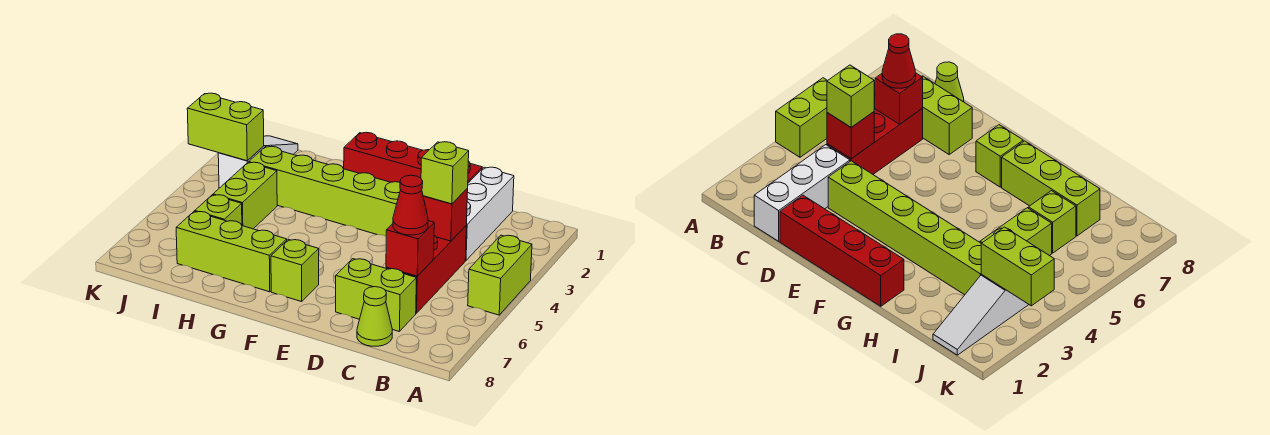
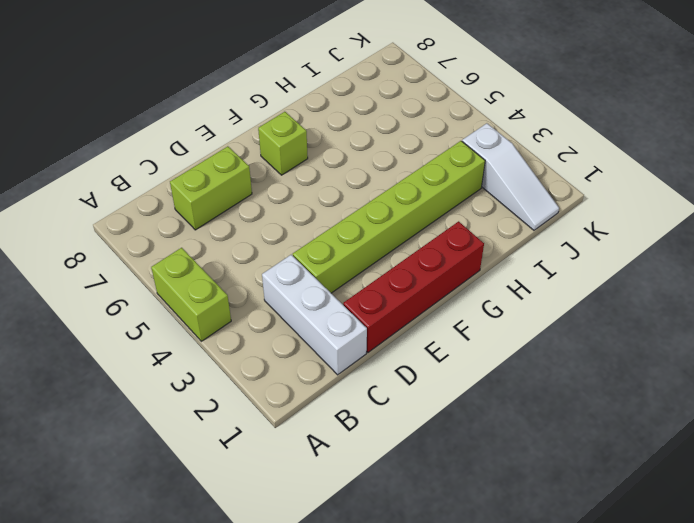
none -> red brick C4:C6 level 1
none -> lime cone C8 level 1
none -> lime brick G7:I7 level 1

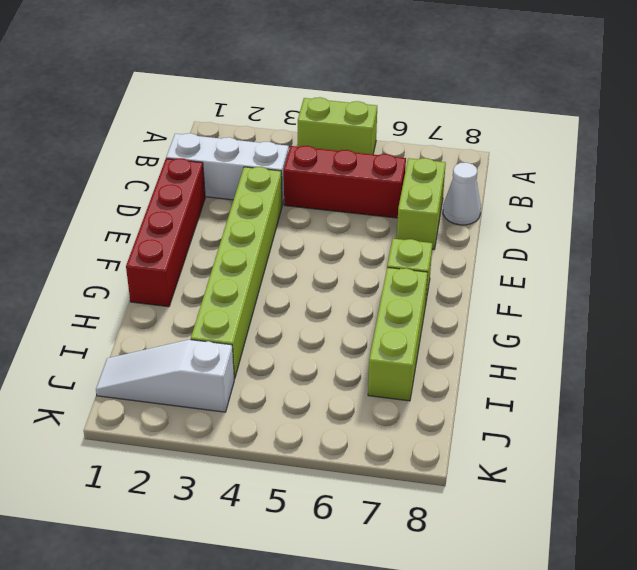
white cone C8 level 1 -> lime cone C8 level 1
none -> lime brick I4:I5 level 1
none -> lime brick I6 level 1
none -> red brick C4 level 2

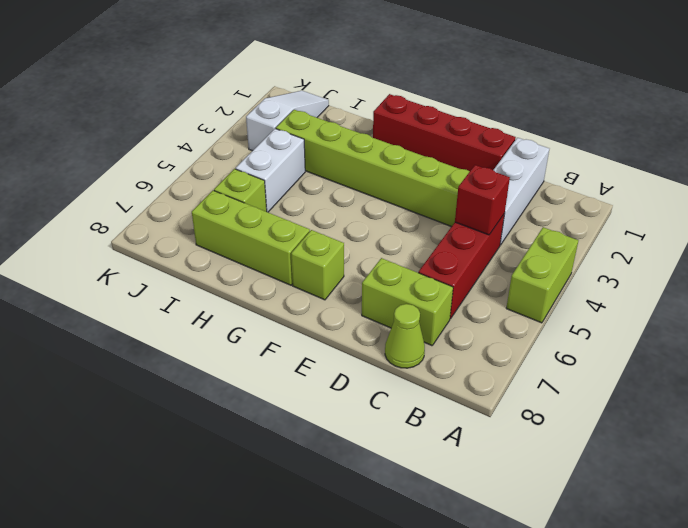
white brick I4:I5 level 1 -> lime brick I4:I5 level 1
none -> red brick C6 level 2
none -> lime brick J3:K3 level 2
none -> lime brick C4 level 3

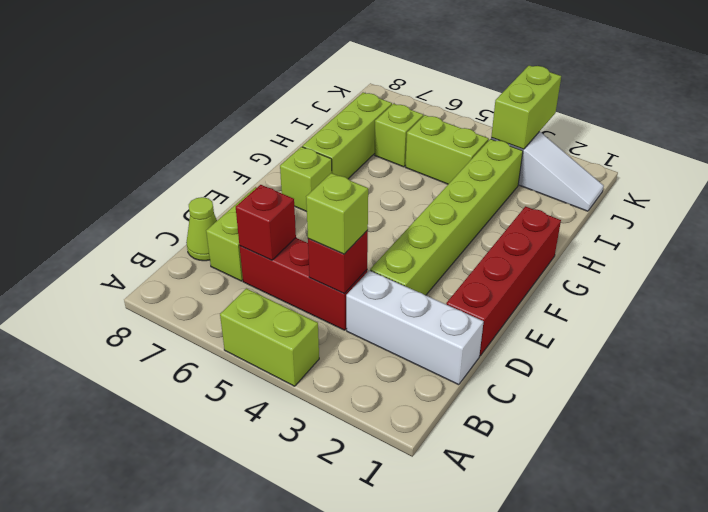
none -> red cone C6 level 3

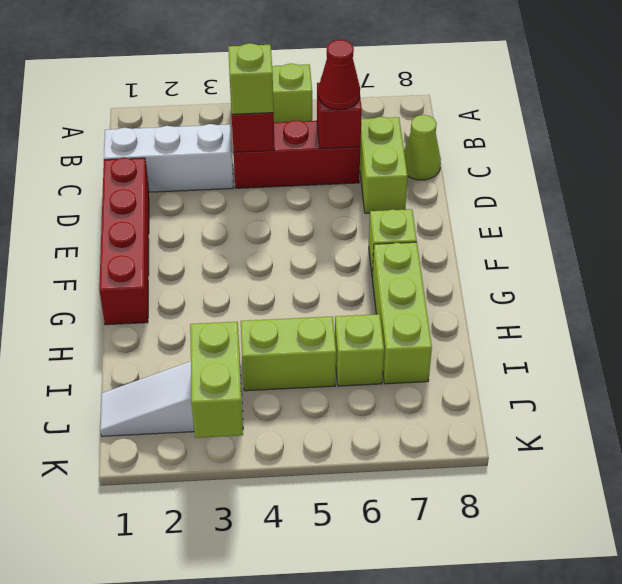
none -> lime brick D3:I3 level 1

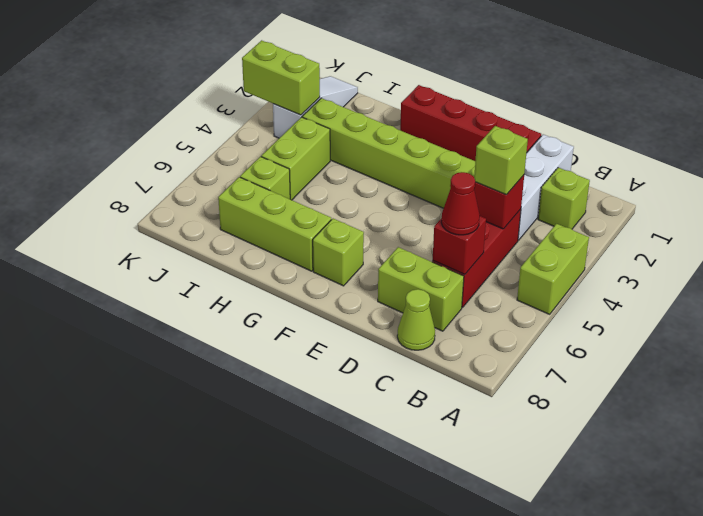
lime brick B2 level 1 -> none

